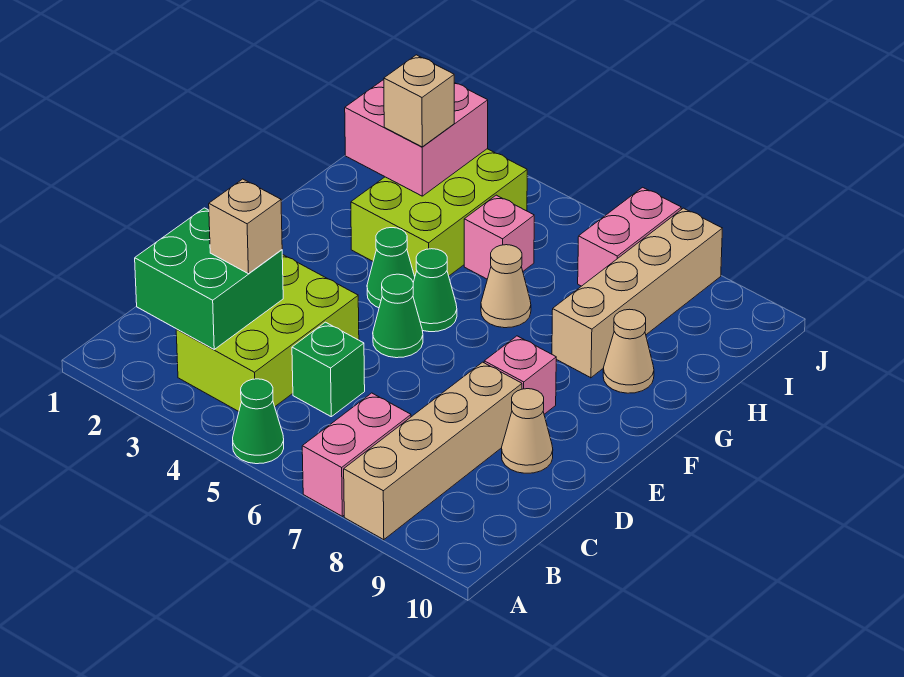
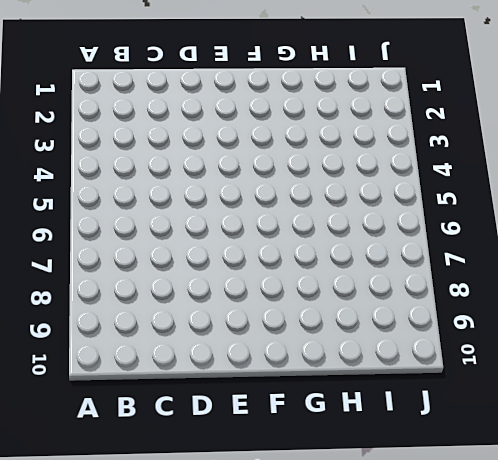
none -> green cone A5 level 1
none -> pink brick A7:B7 level 1
none -> tan brick A8:D8 level 1

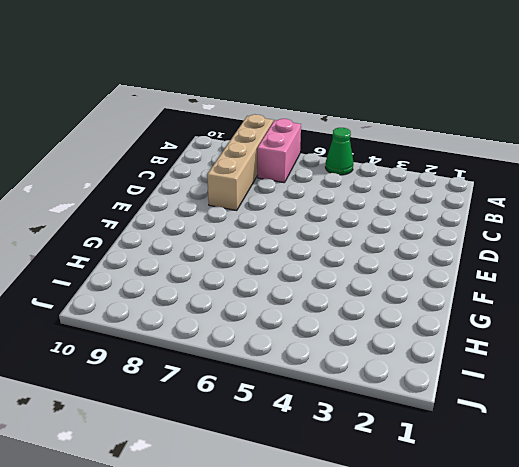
none -> lime brick B3:D4 level 1
none -> green brick C5 level 1
none -> tan cone D9 level 1

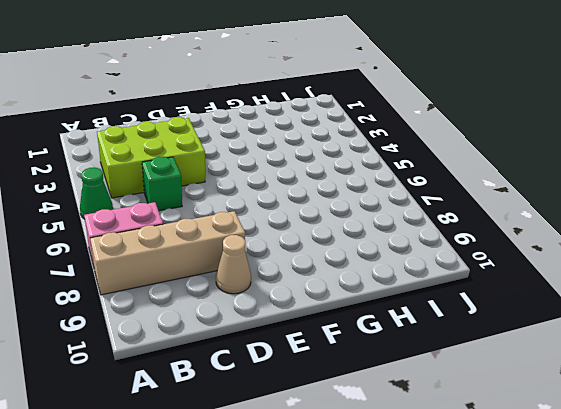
none -> green cone E5 level 1
none -> pink brick E8 level 1
none -> green cone F4 level 1

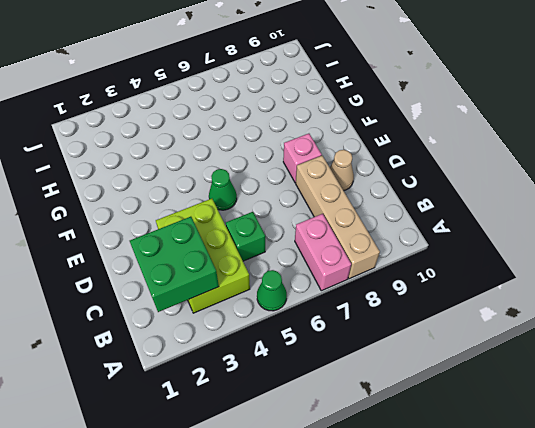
none -> green cone F4 level 1
none -> green cone F5 level 1
none -> lime brick G3:I4 level 1

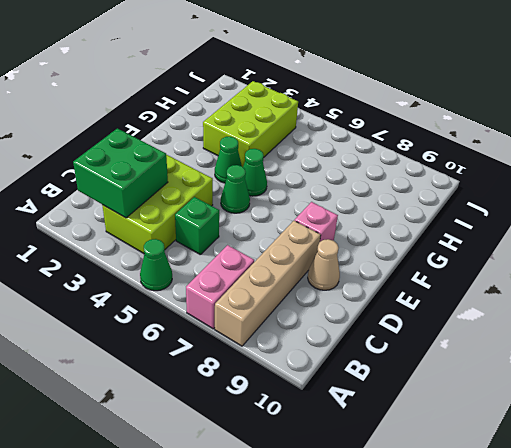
none -> tan cone G6 level 1
none -> tan brick G8:J8 level 1
none -> tan cone G9 level 1

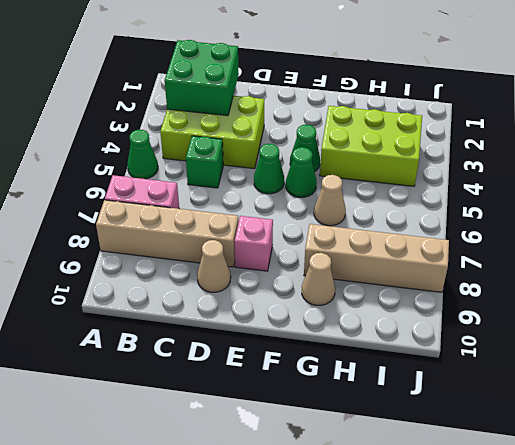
none -> pink brick H5 level 1
none -> pink brick I7:J7 level 1
none -> pink brick H2:I3 level 2

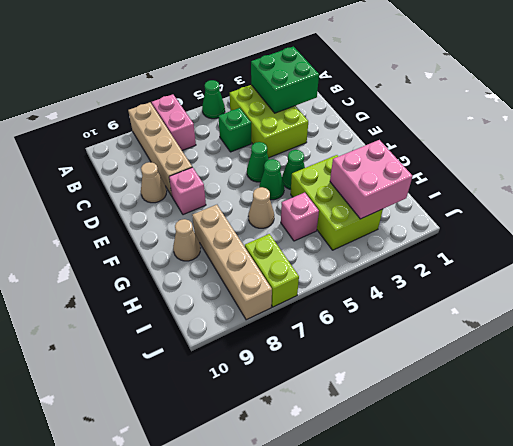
lime brick I7:J7 level 1 -> pink brick I7:J7 level 1
none -> tan brick C3 level 3
none -> tan brick H3 level 3

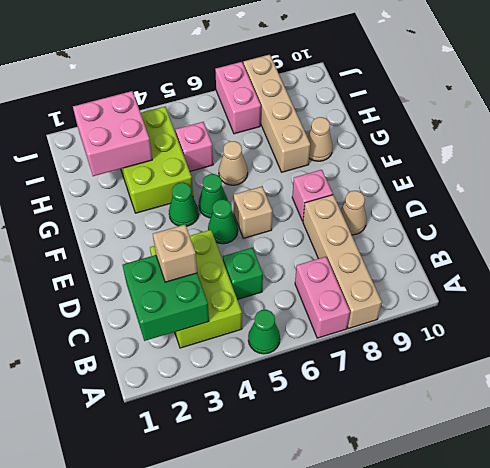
tan brick E6 level 1 -> tan brick H3 level 3

